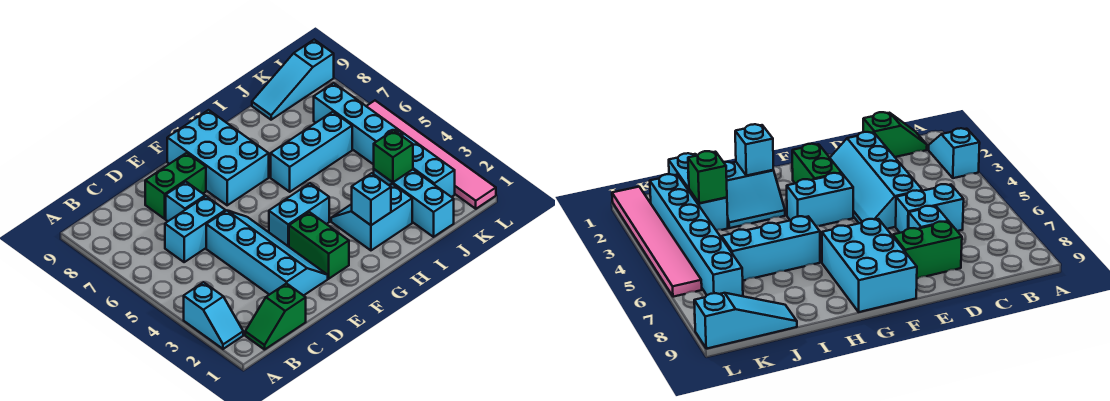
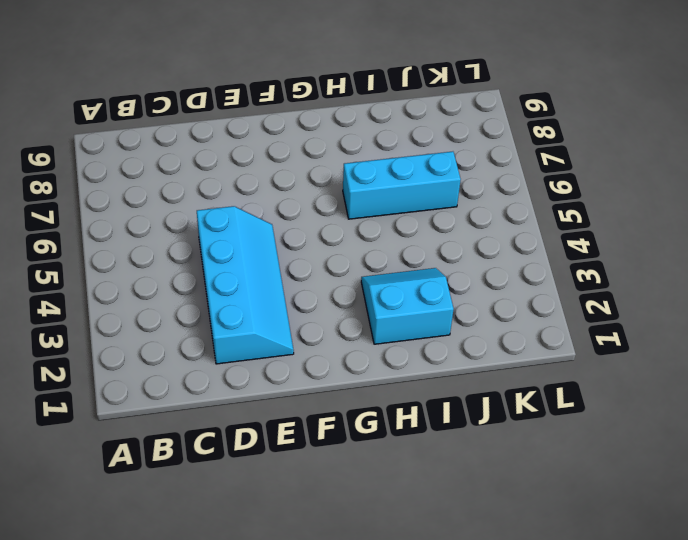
none -> cyan slope A2:A3 level 1 top 3
none -> green slope B1:C1 level 1 top C
none -> cyan brick C6:D6 level 1

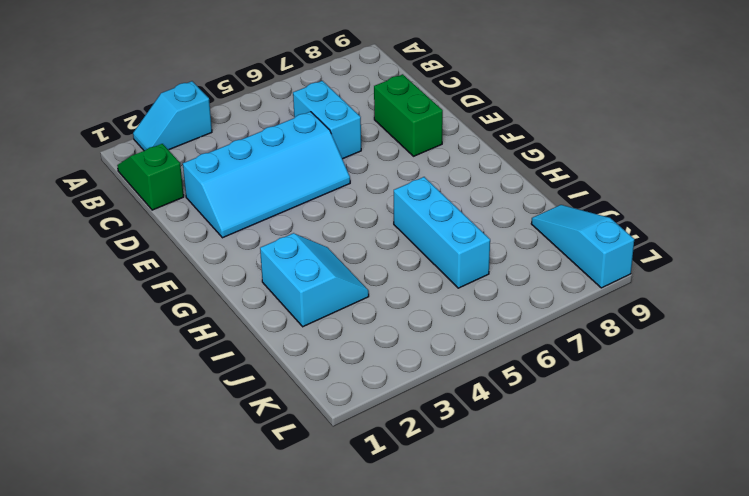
none -> cyan brick D7 level 1
none -> green brick F2:F3 level 1
none -> cyan brick F4:G4 level 1

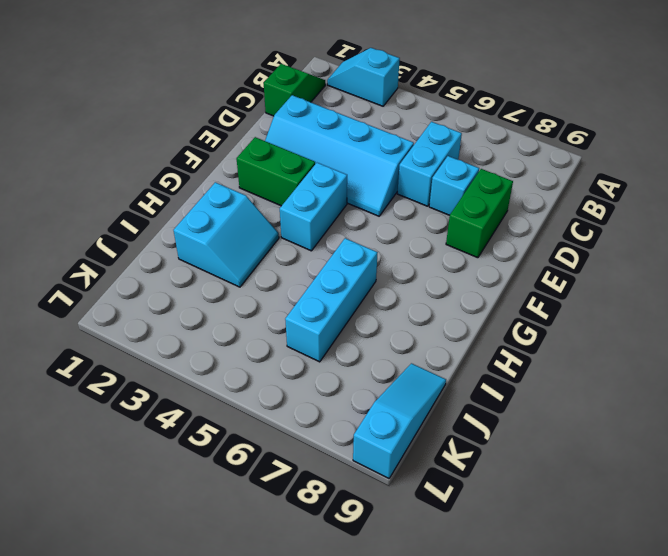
none -> cyan brick F7:G9 level 1
none -> cyan brick J1:J3 level 1
none -> cyan brick K2:K7 level 1

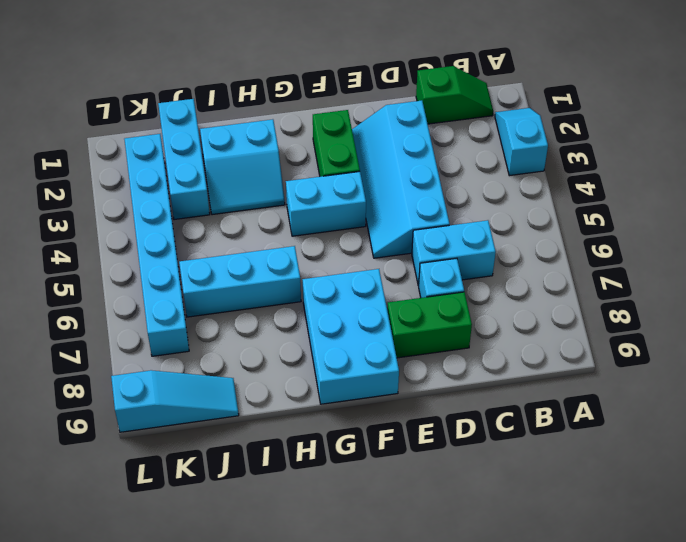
none -> pink tile L1:L6 level 1
none -> cyan brick H2 level 2
none -> green brick J3 level 2

